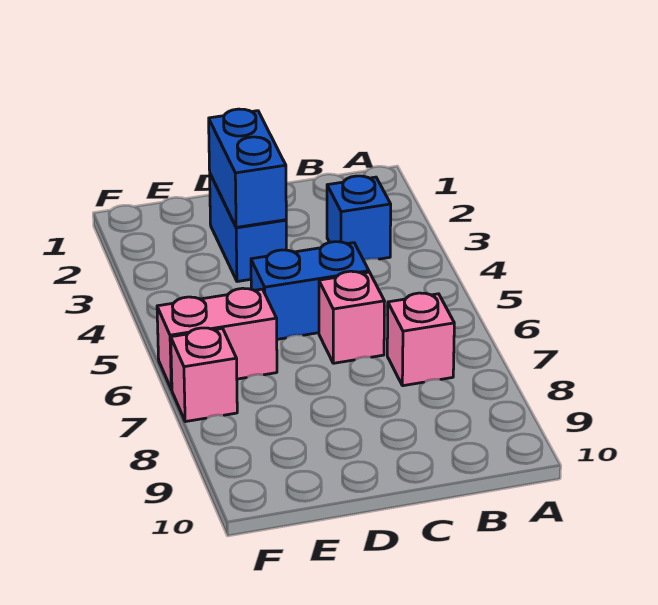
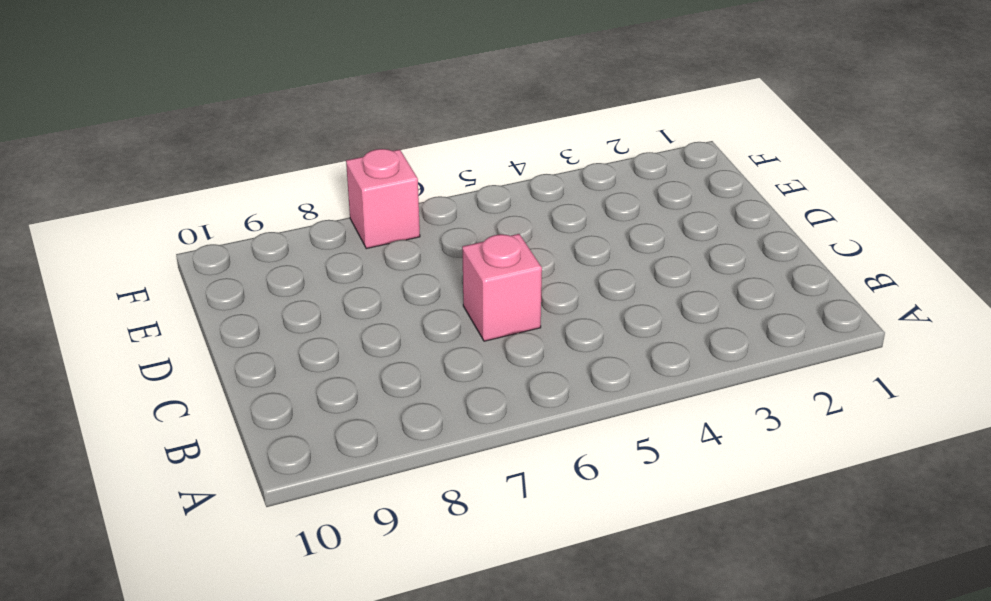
none -> blue brick B3 level 1
none -> pink brick B7 level 1

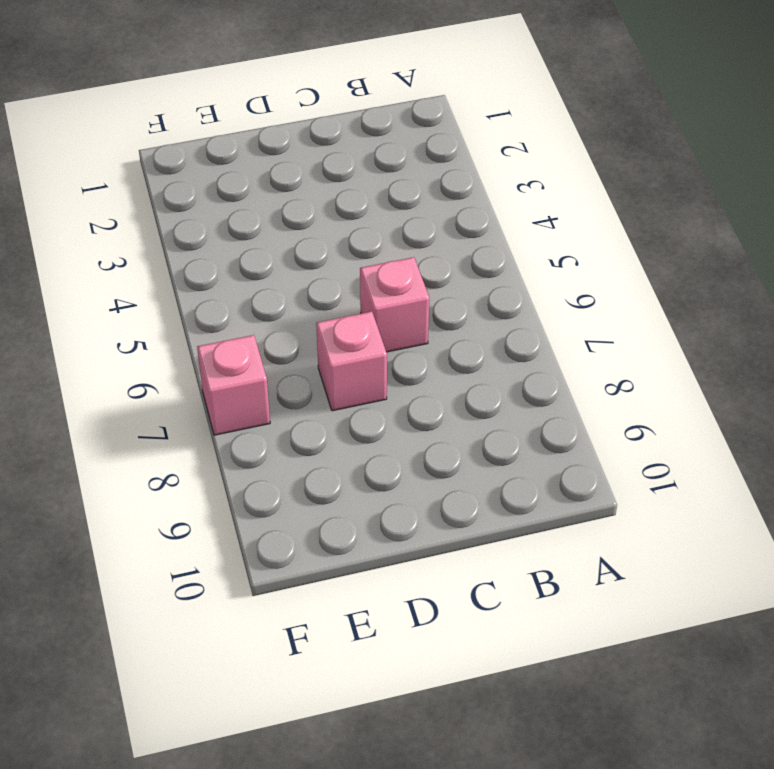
pink brick D7 level 1 -> pink brick B7 level 1
none -> blue brick B3 level 1
none -> blue brick C5:D5 level 1

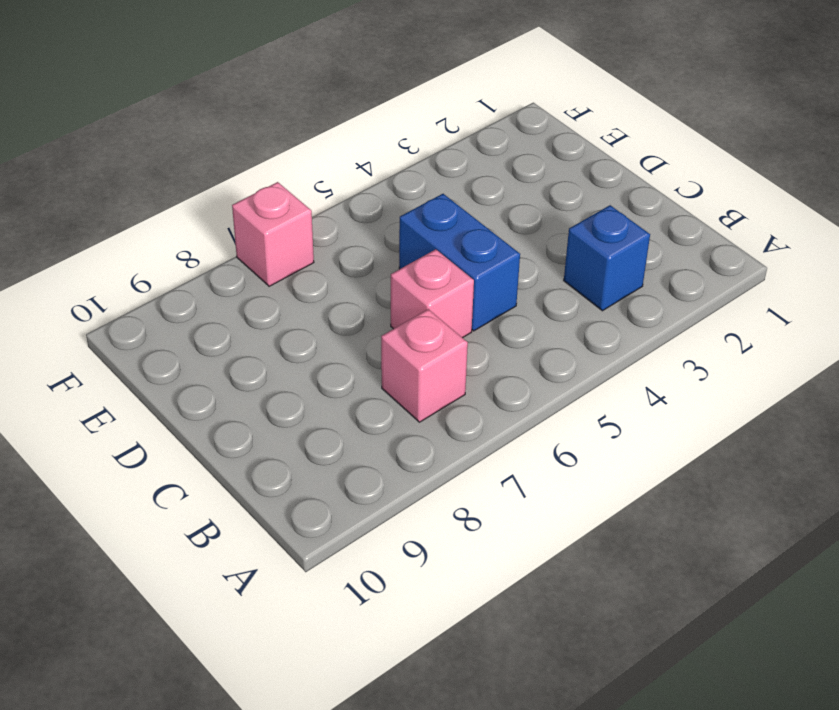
none -> blue brick D2:D3 level 1
none -> pink brick E6:F6 level 1

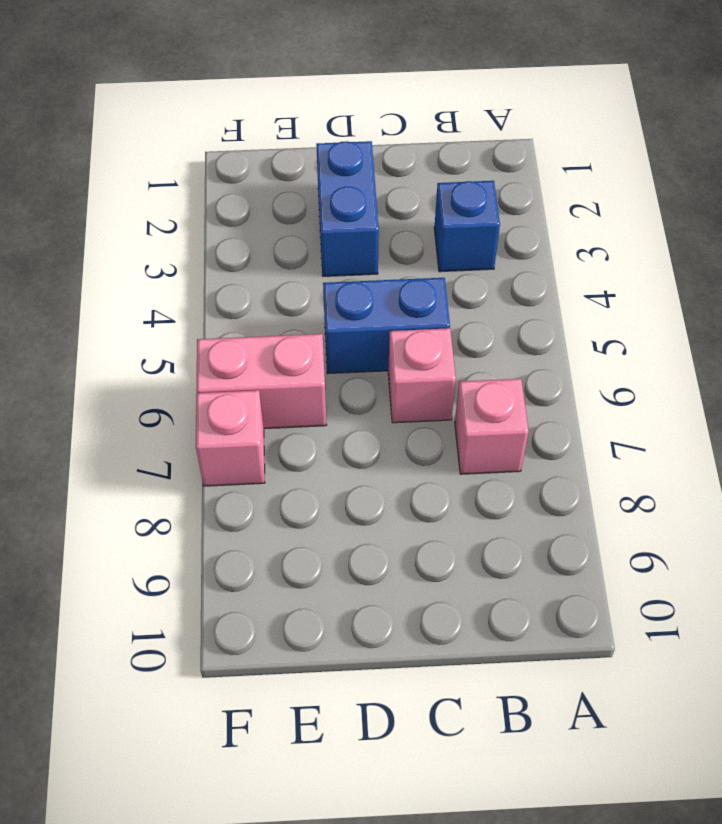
none -> blue brick D2:D3 level 2

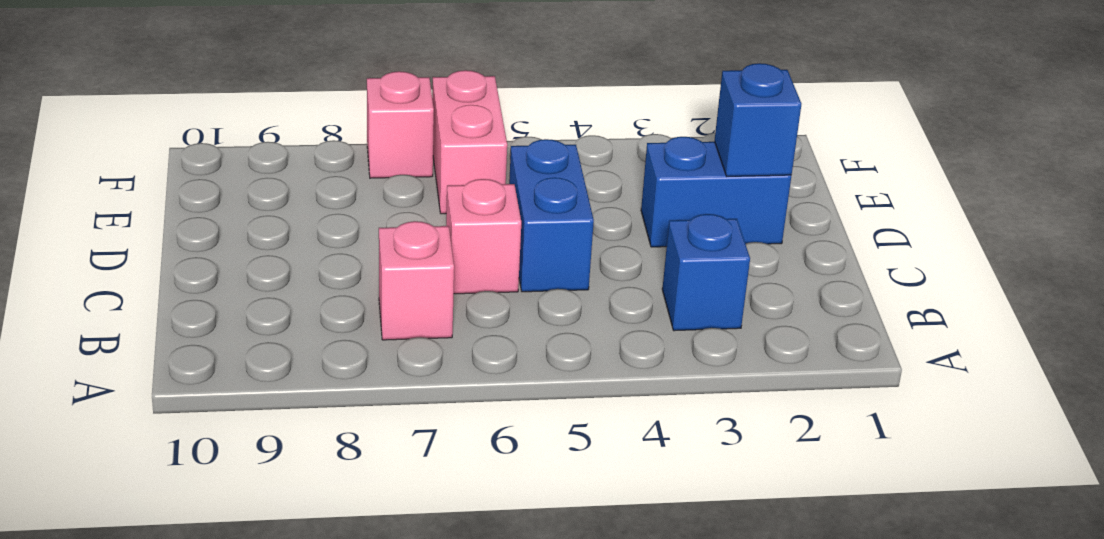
blue brick D2 level 2 -> blue brick D2:D3 level 2

